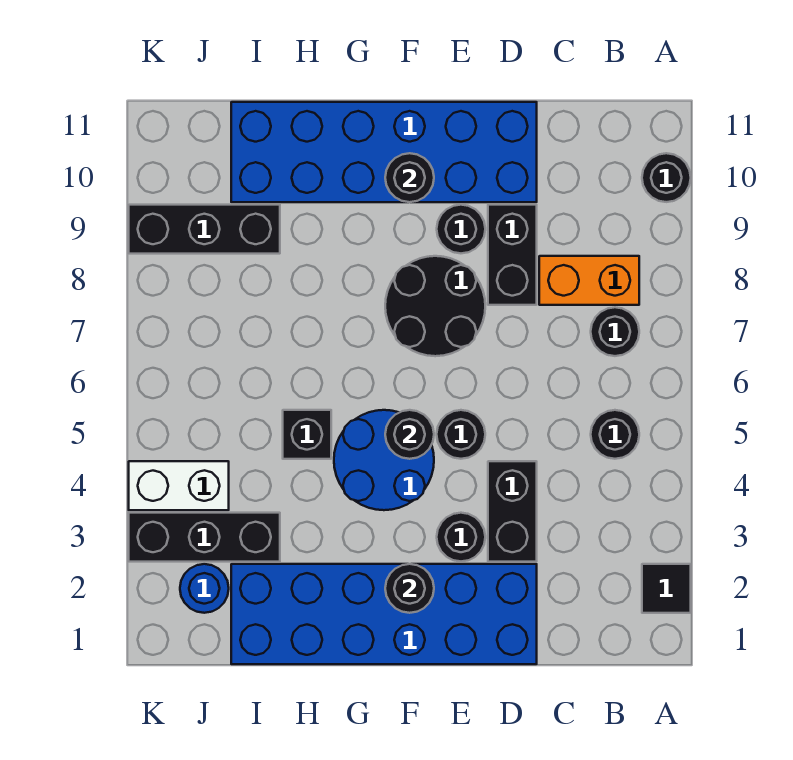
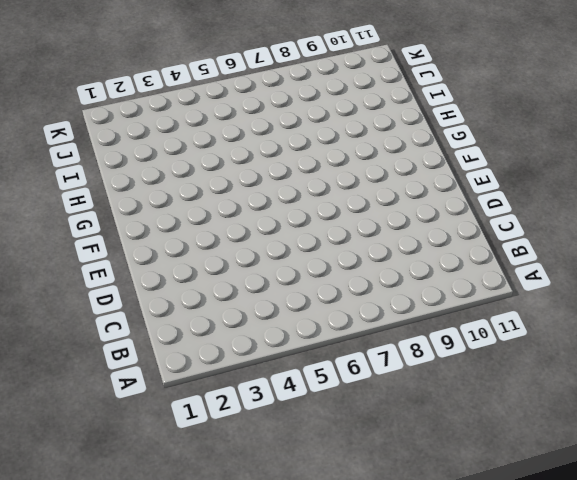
none -> black tile A2 level 1
none -> black round brick A10 level 1
none -> black round brick B5 level 1

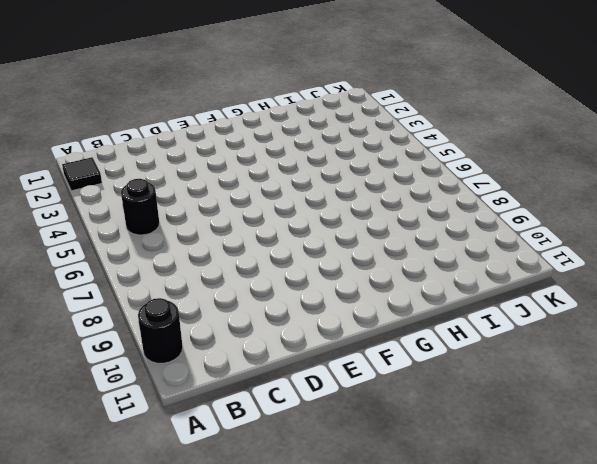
none -> black round brick B7 level 1
none -> orange brick B8:C8 level 1
none -> blue brick D1:I2 level 1

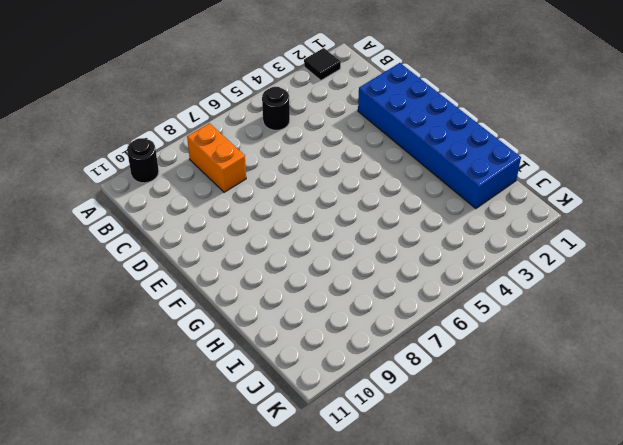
none -> black round brick B7 level 1
none -> black brick D3:D4 level 1
none -> black brick D8:D9 level 1

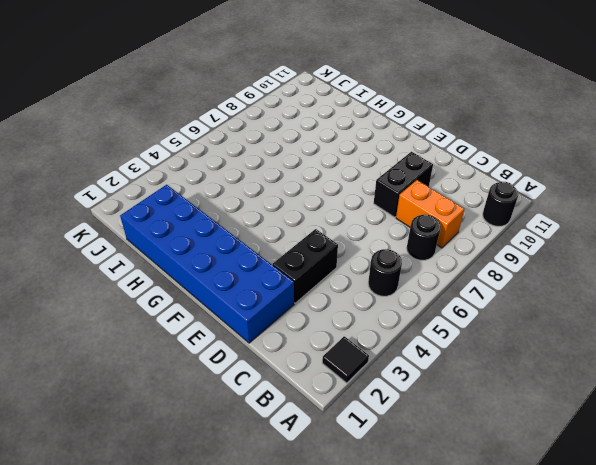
none -> blue brick D10:I11 level 1
none -> black round brick E3 level 1
none -> black round brick E5 level 1

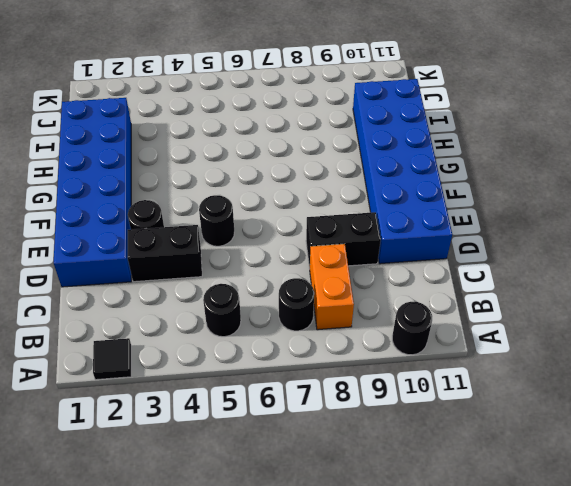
none -> black round brick E7:F8 level 1
none -> black round brick E9 level 1
none -> blue round brick F4:G5 level 1

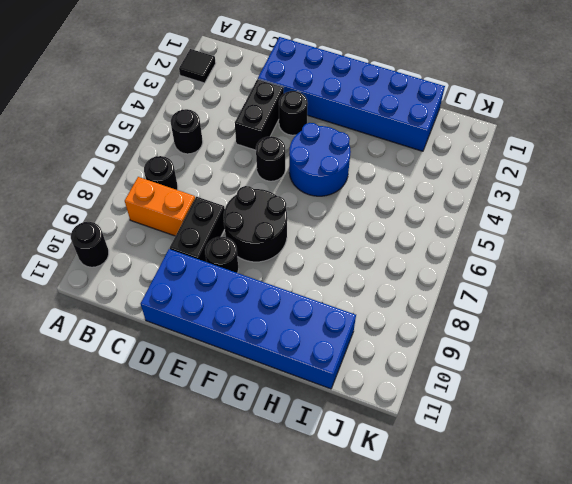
none -> black brick H5 level 1
none -> black brick I3:K3 level 1
none -> black brick I9:K9 level 1

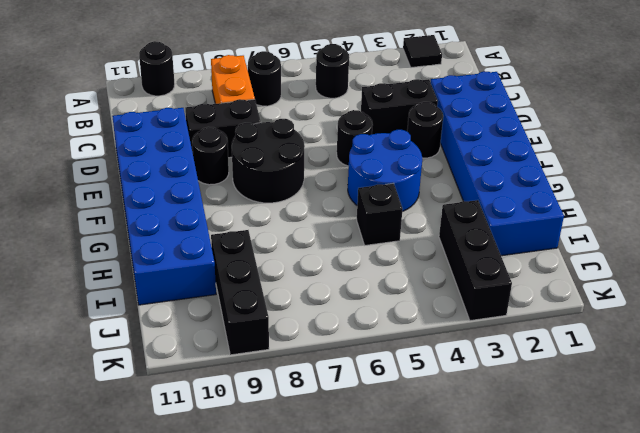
none -> blue round brick J2 level 1
none -> white brick J4:K4 level 1
none -> black round brick F2 level 2

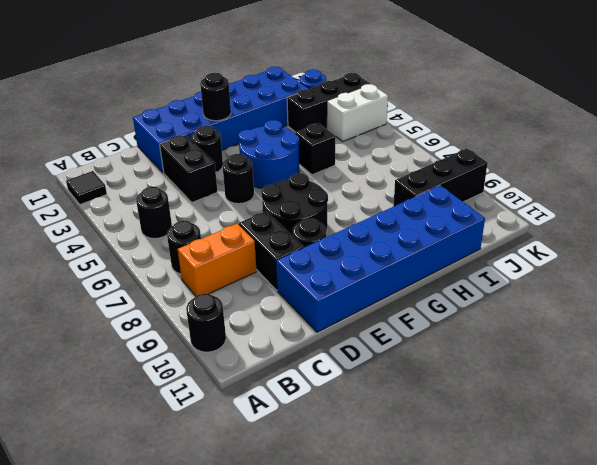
none -> black round brick F5 level 2
none -> black round brick F10 level 2

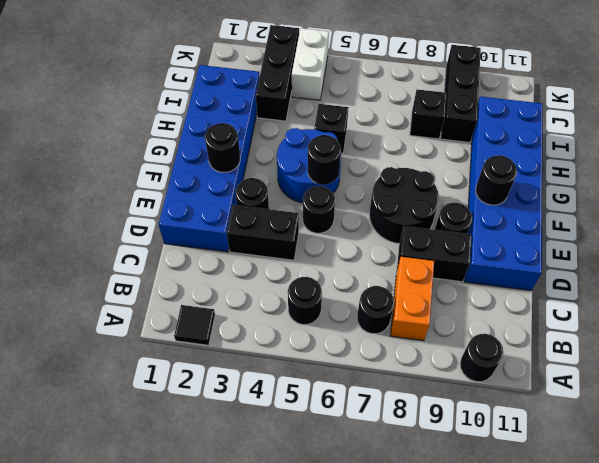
black brick I8 level 1 -> none
none -> blue round brick J2 level 1

